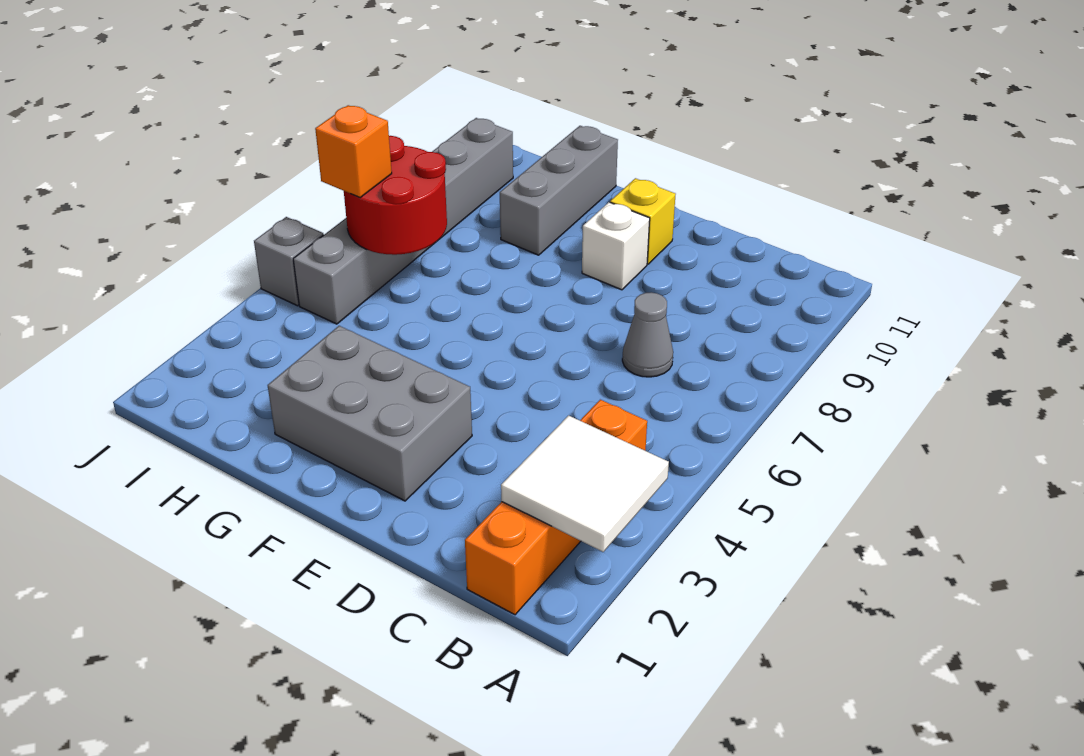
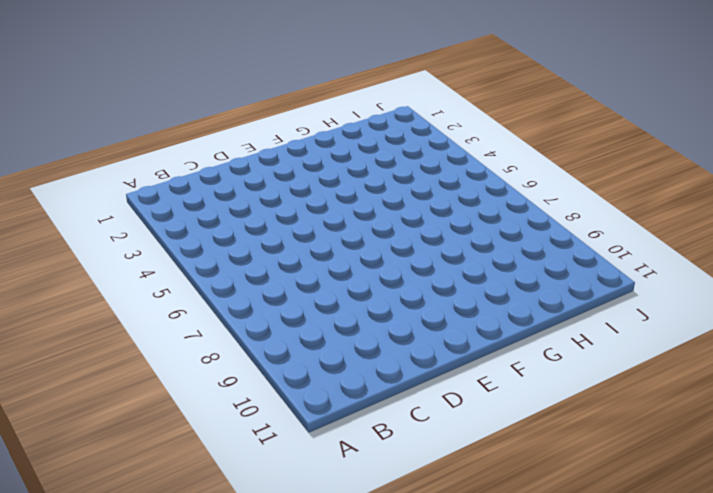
none -> orange brick B1:B4 level 1
none -> grey cone C7 level 1

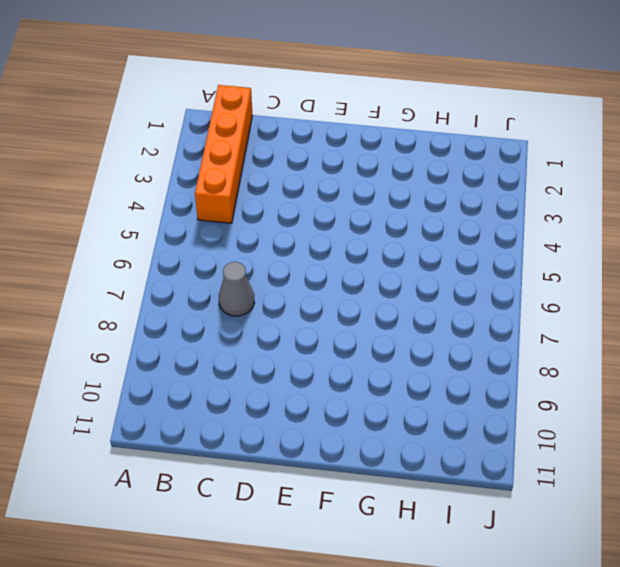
none -> grey brick E2:G3 level 1
none -> white brick E9 level 1

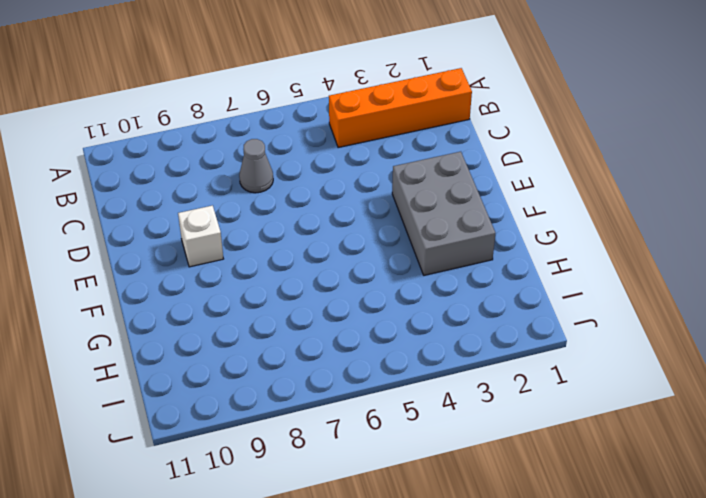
none -> yellow brick E10 level 1
none -> grey brick G9:G11 level 1

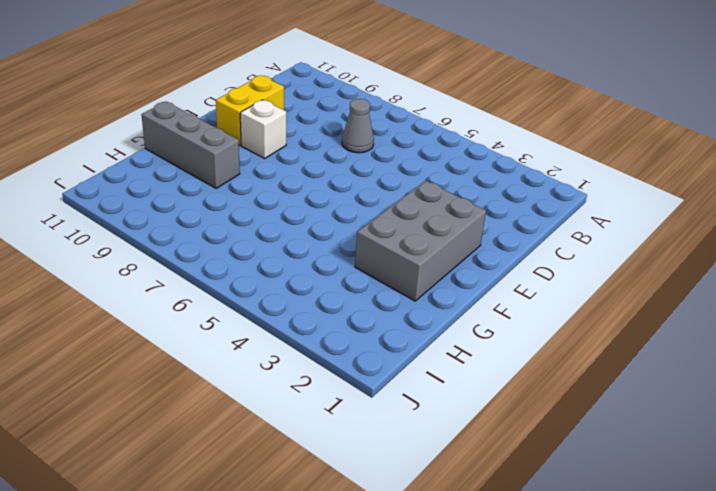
yellow brick D10:E10 level 1 -> yellow brick E10 level 1
none -> orange brick B1:B4 level 1
none -> grey brick I5:I10 level 1

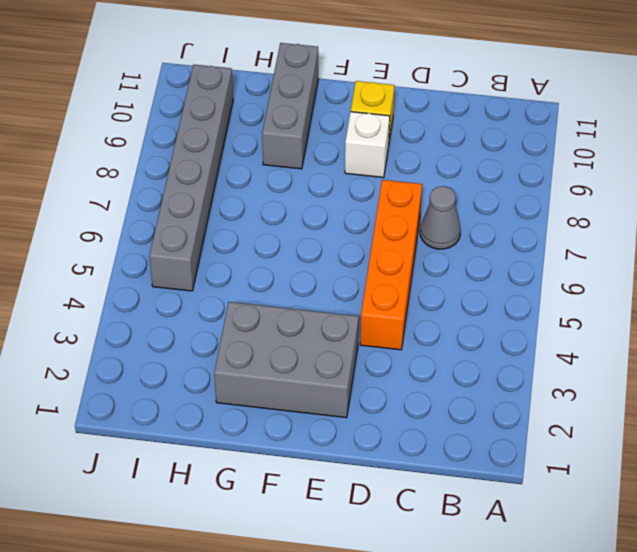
orange brick D4:D7 level 1 -> orange brick B1:B4 level 1
none -> grey brick J5 level 1
none -> white tile A2:B3 level 2

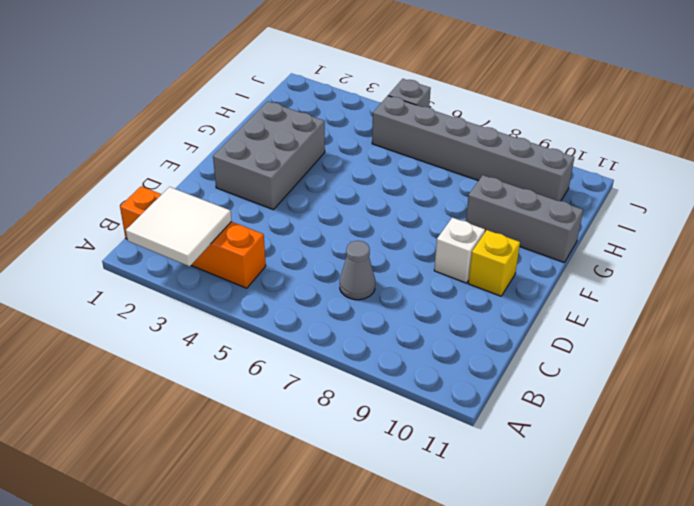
none -> red round brick H6:I7 level 2
none -> orange brick I6 level 3

